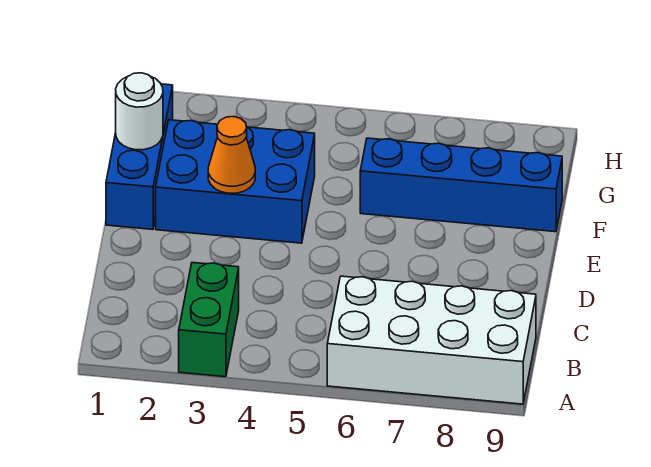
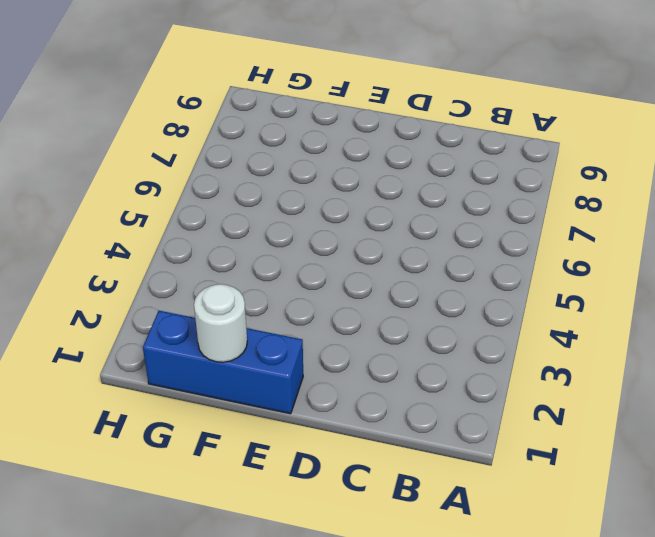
none -> green brick A3:B3 level 1
none -> white brick A6:B9 level 1

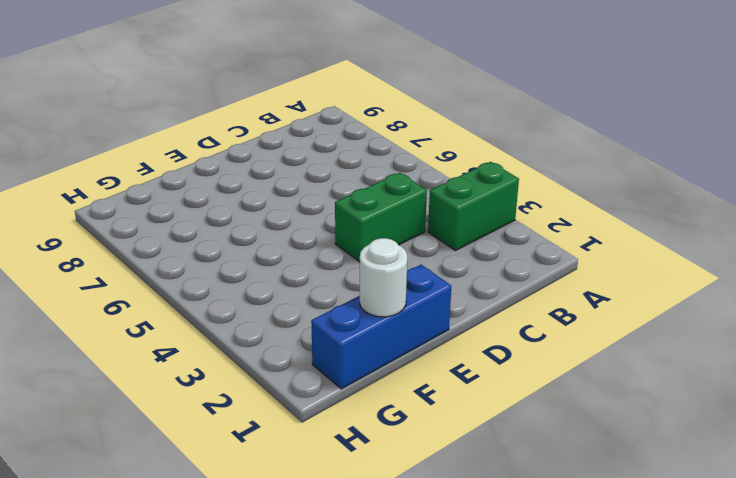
green brick C4:D4 level 1 -> none
none -> white brick A6:B9 level 1
none -> blue brick E2:F4 level 1

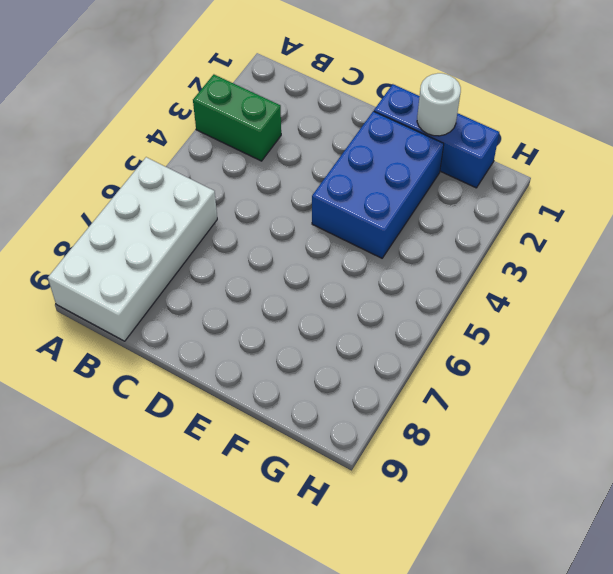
none -> blue brick F6:F9 level 1
none -> orange cone E3 level 2

